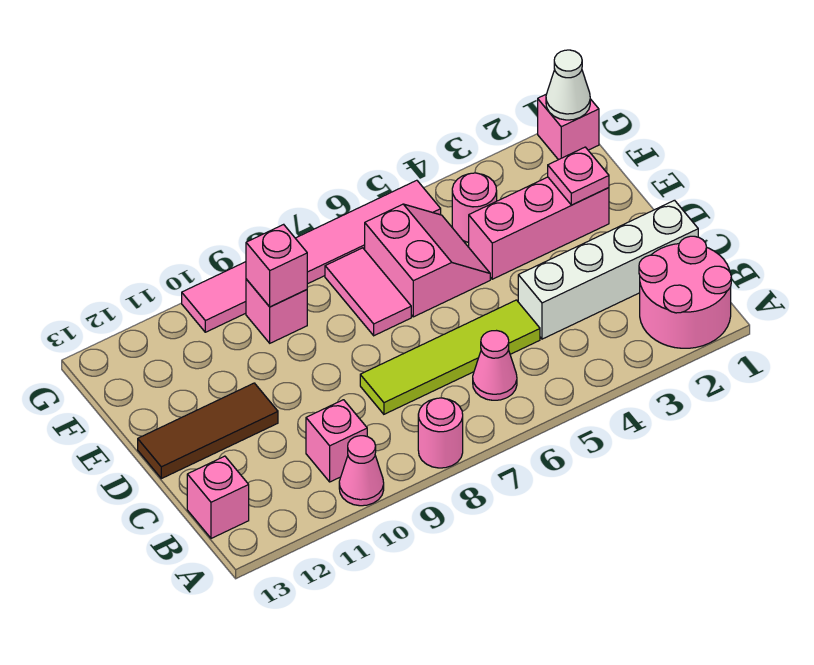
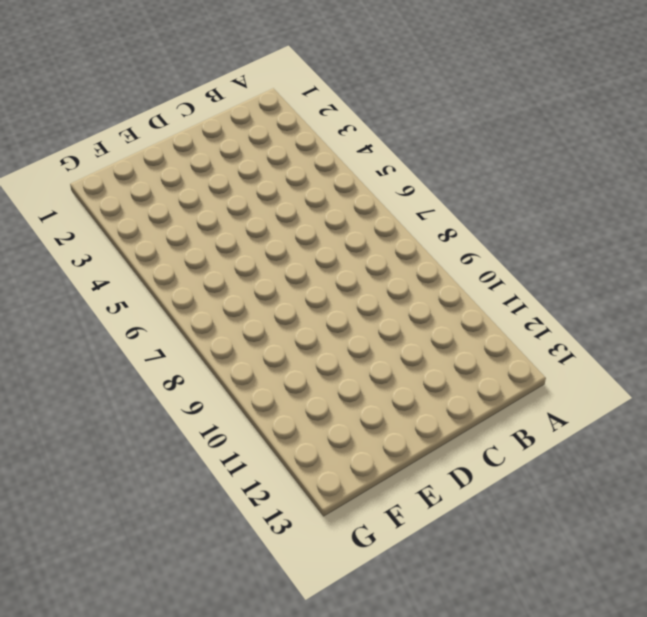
none -> pink round brick A1:B2 level 1
none -> pink round brick A8 level 1
none -> pink cone A10 level 1

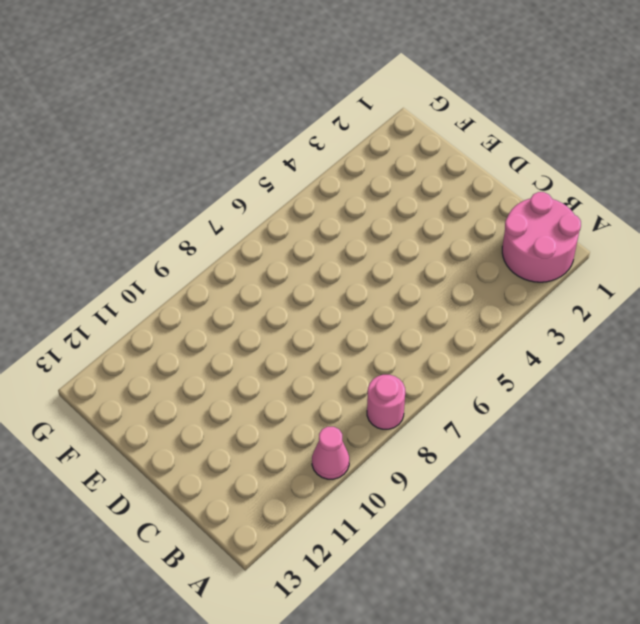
none -> pink cone B6 level 1
none -> pink brick B10 level 1
none -> pink brick B13 level 1

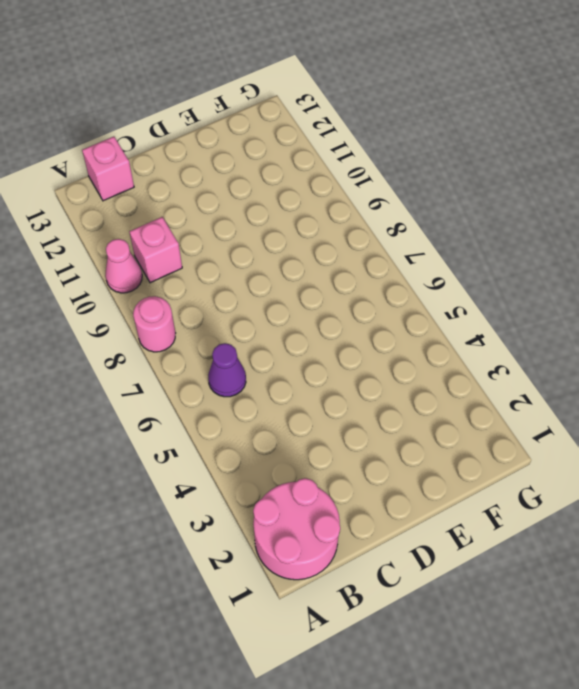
purple cone B6 level 1 -> pink cone B6 level 1
none -> white brick C1:C4 level 1
none -> lime tile C5:C8 level 1
none -> brown tile D11:D13 level 1

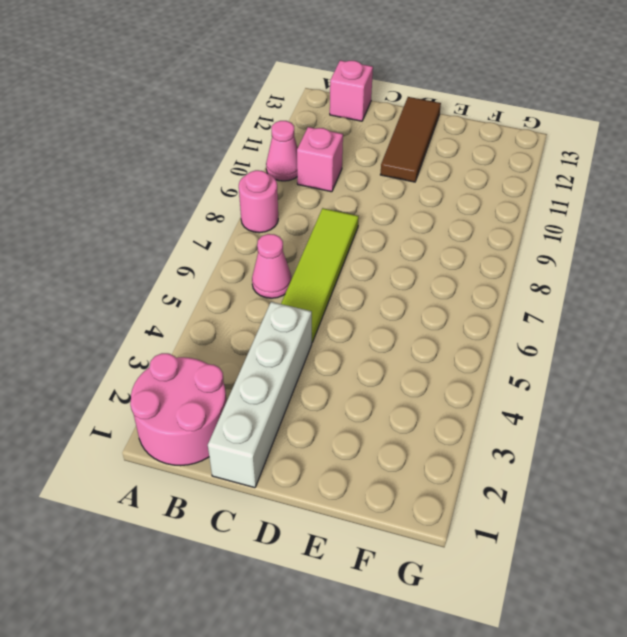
none -> pink brick E2:E4 level 1
none -> pink slope E5:F6 level 1 top 6
none -> pink tile E7:F7 level 1

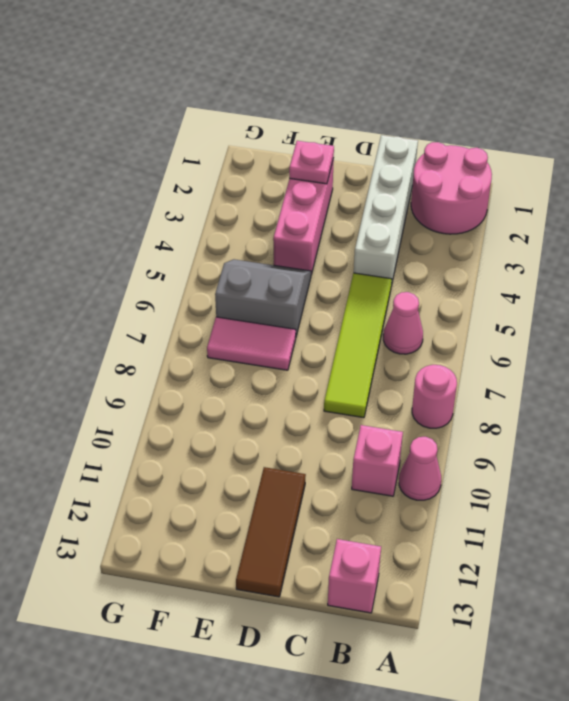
grey slope E5:F6 level 1 top 6 -> pink slope E5:F6 level 1 top 6
none -> pink round brick F4 level 1
none -> pink brick F9 level 1
none -> pink brick G1 level 1

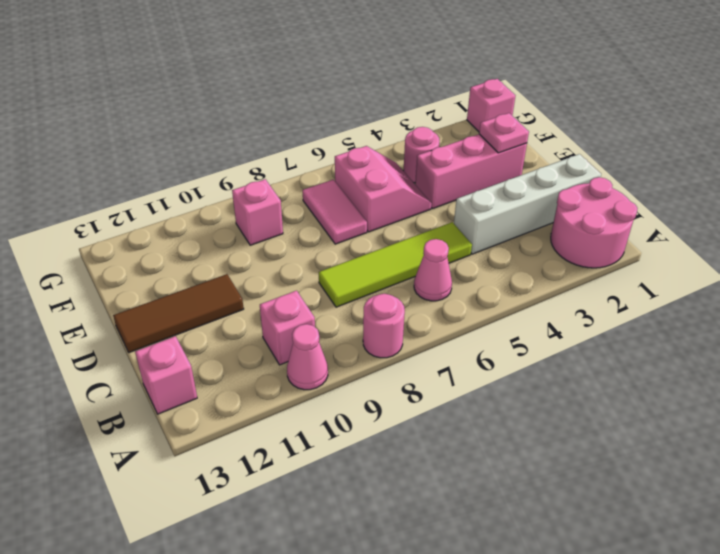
none -> pink tile G5:G10 level 1
none -> pink brick F9 level 2
none -> white cone G1 level 2

